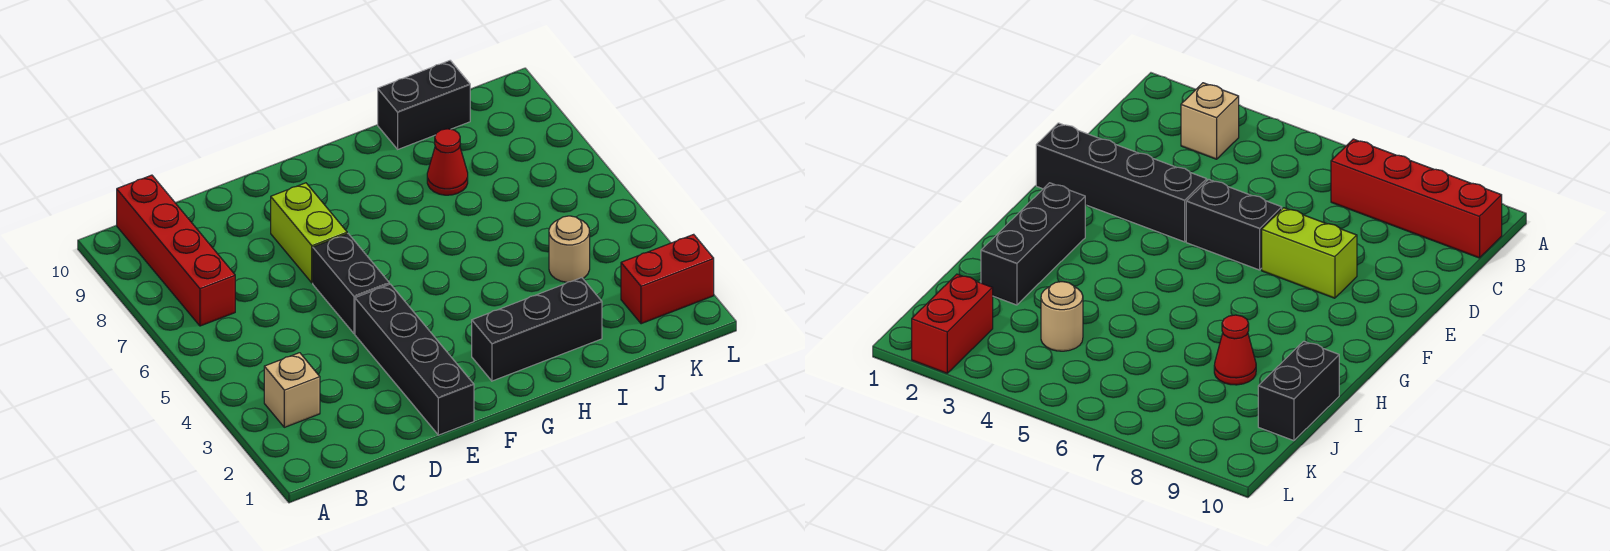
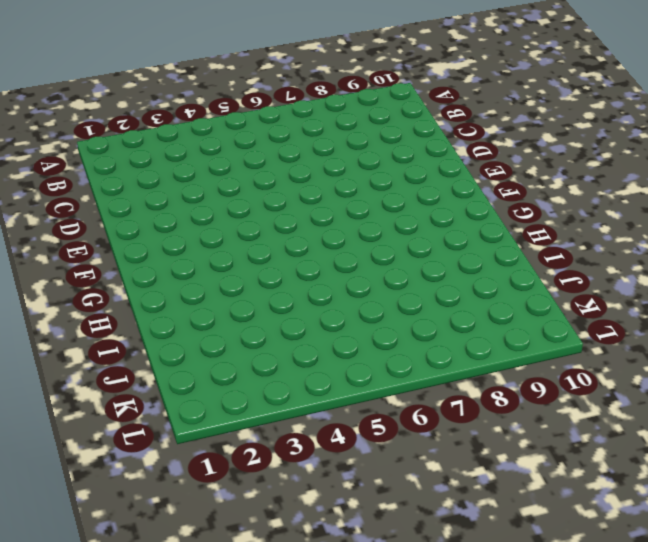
none -> tan brick B3 level 1
none -> red brick B7:B10 level 1

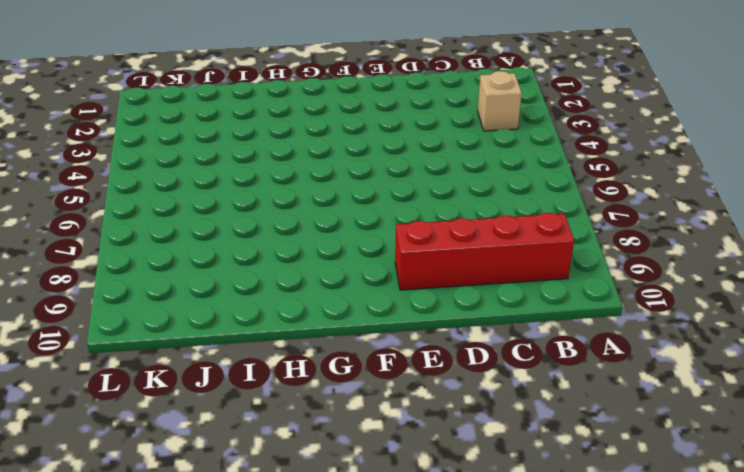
red brick B9:E9 level 1 -> red brick B7:B10 level 1
none -> black brick E1:E4 level 1
none -> black brick E5:E6 level 1

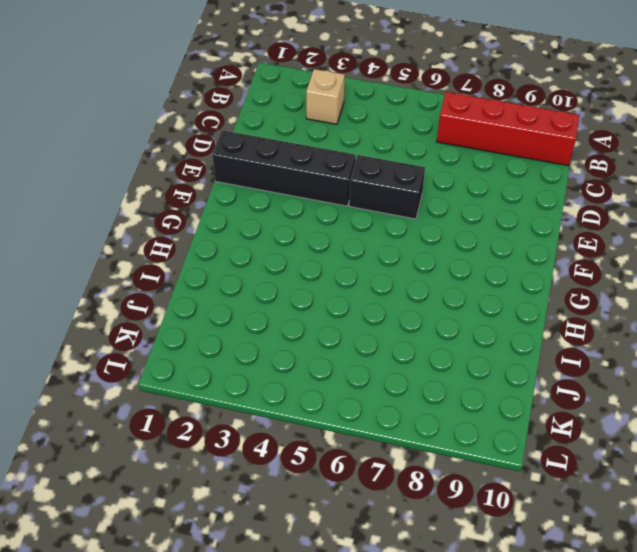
none -> lime brick E7:E8 level 1
none -> black brick G2:I2 level 1

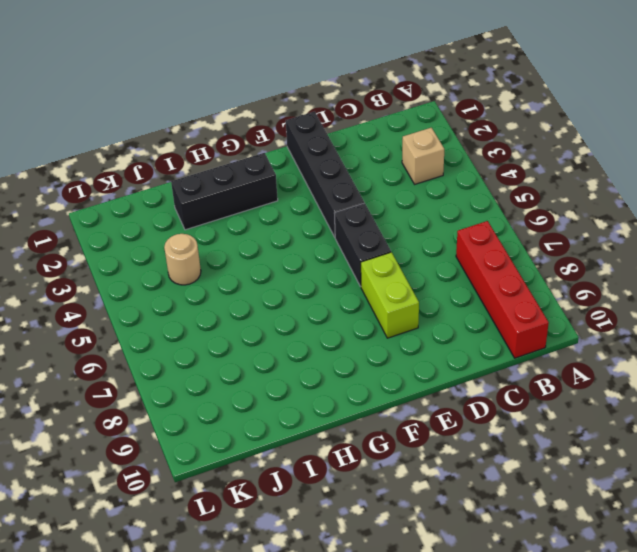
none -> red cone I8 level 1
none -> black brick I10:J10 level 1

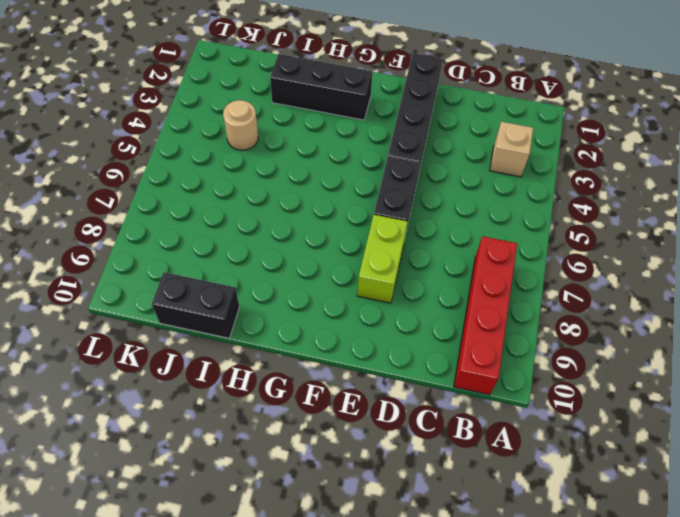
none -> red cone I8 level 1
none -> red brick K2:L2 level 1

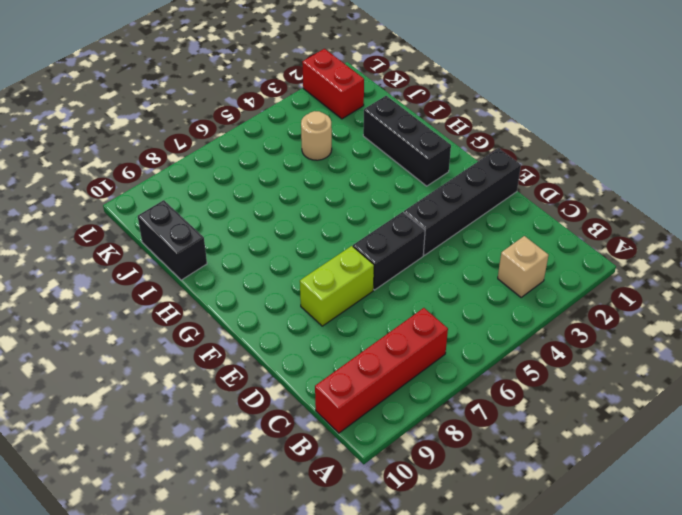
none -> red cone I8 level 1

